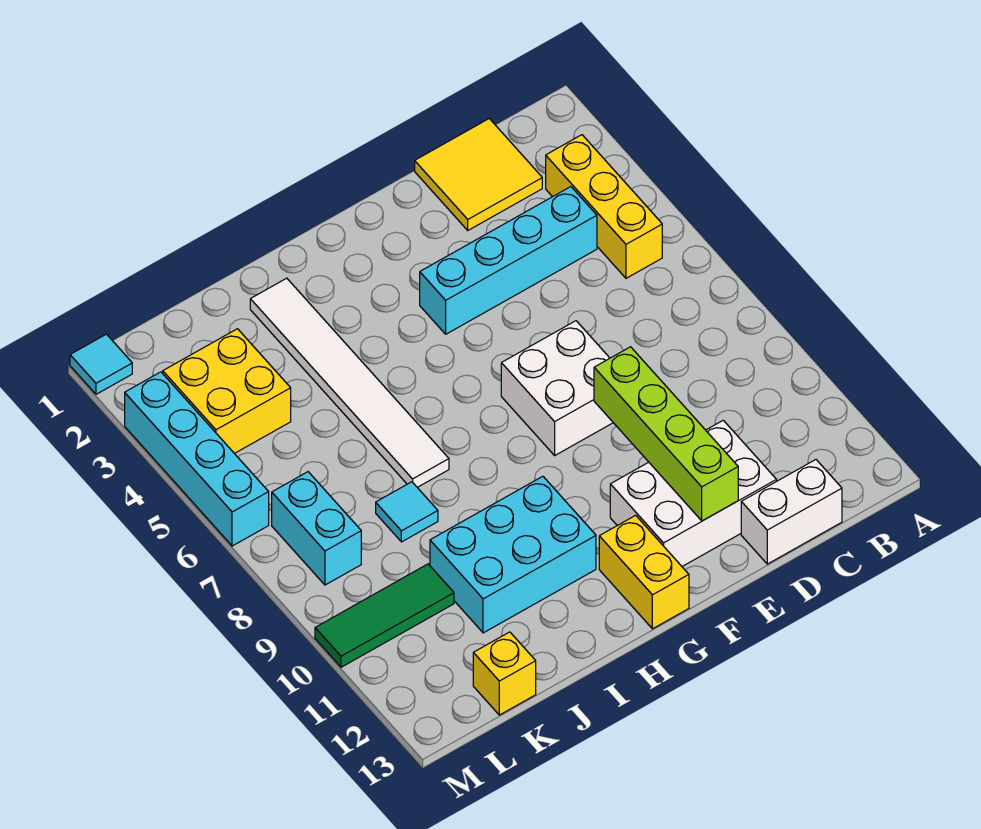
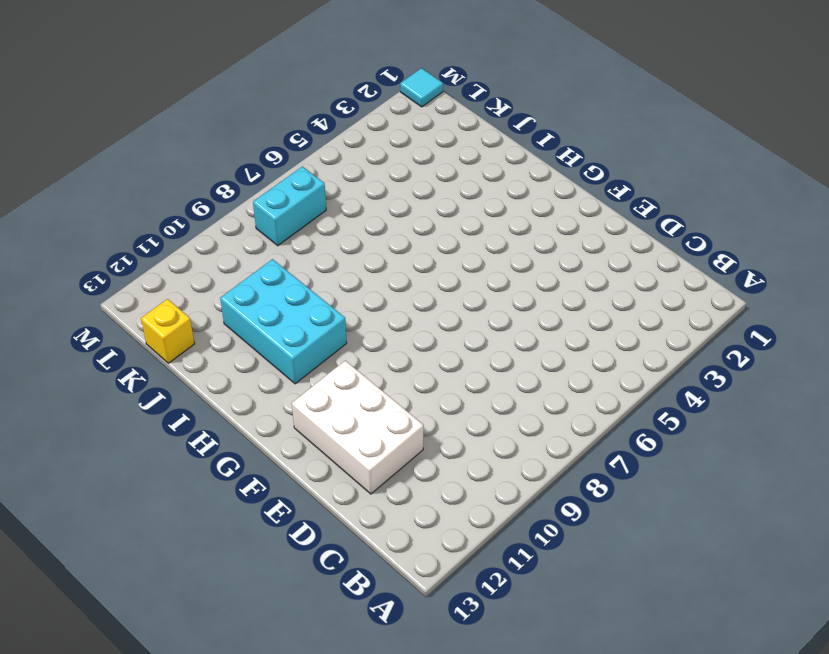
none -> yellow brick B3:B5 level 1
none -> yellow tile C1:D2 level 1
none -> cyan brick C4:F4 level 1

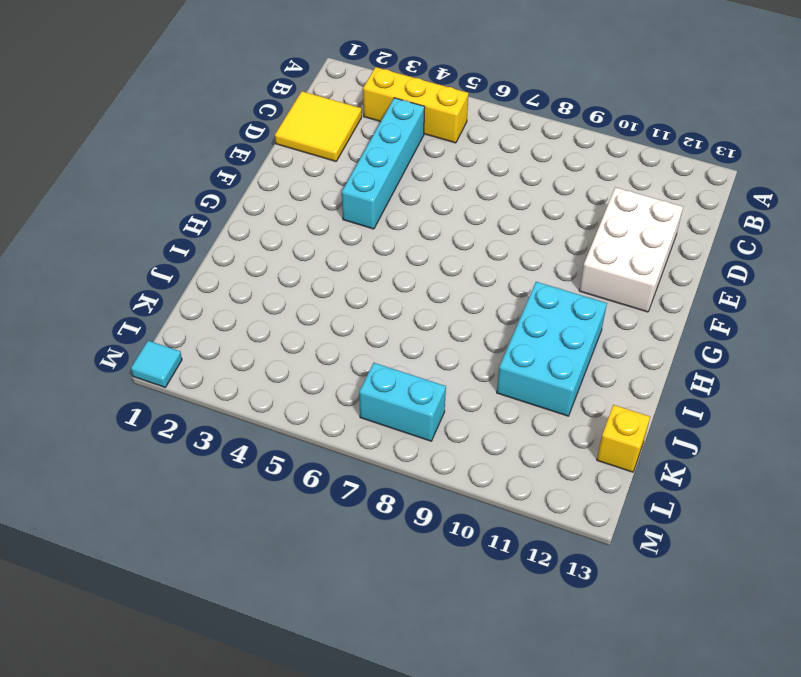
none -> white brick C13:D13 level 1
none -> white brick E7:F8 level 1
none -> yellow brick G12:G13 level 1

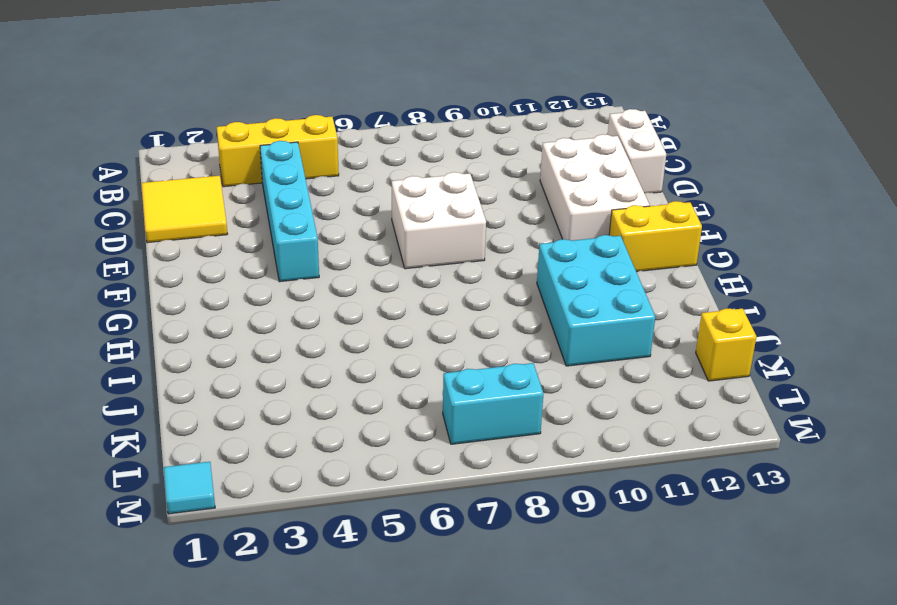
none -> white tile I2:I7 level 1
none -> cyan tile J8 level 1
none -> yellow brick K3:L4 level 1

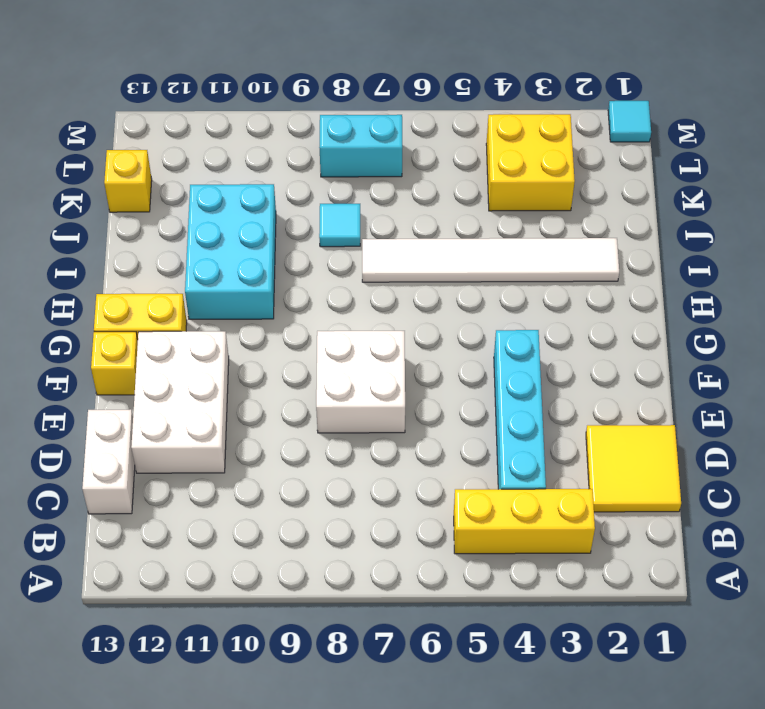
yellow brick F13 level 1 -> none
none -> green tile K10:M10 level 1
none -> cyan brick M3:M6 level 1
none -> lime brick E9:E12 level 2

